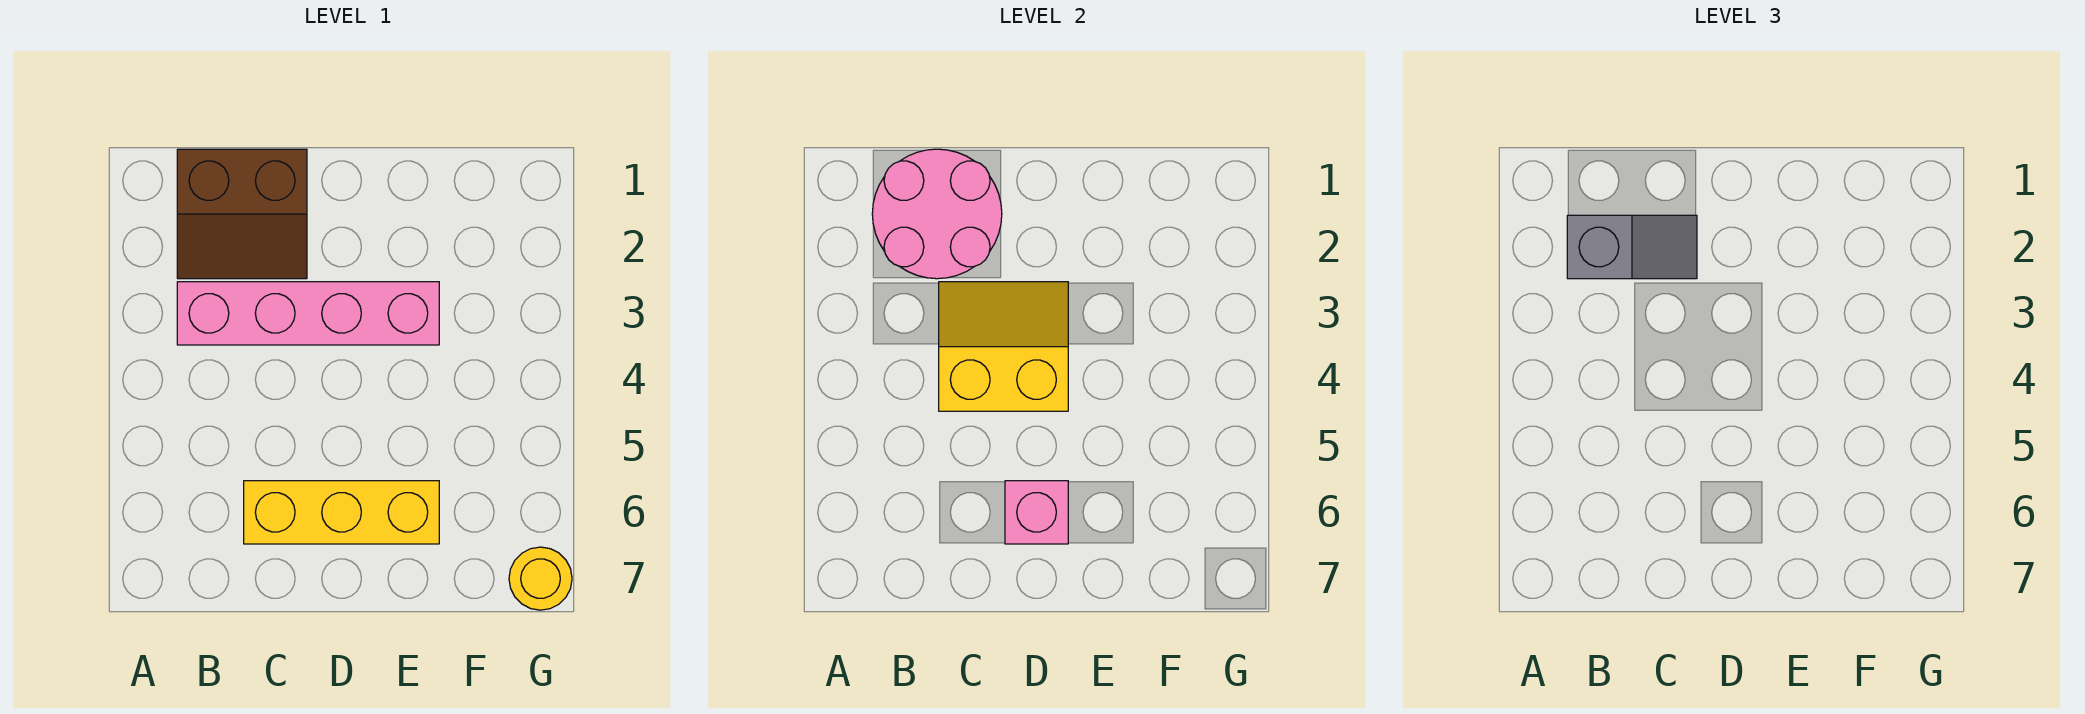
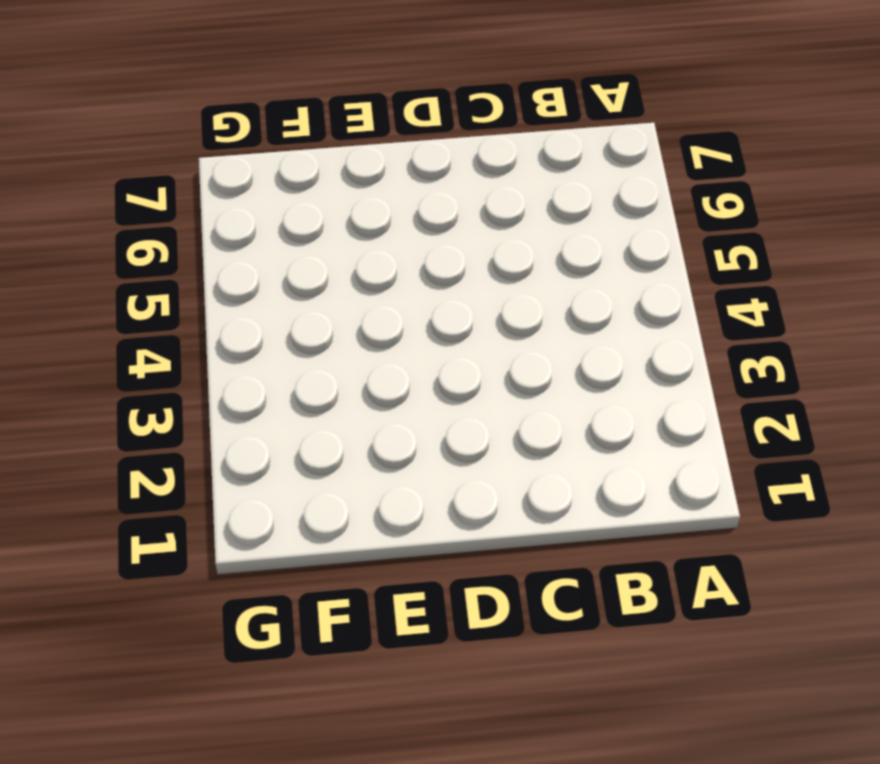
none -> brown slope B1:C2 level 1 top 1
none -> pink brick B3:E3 level 1

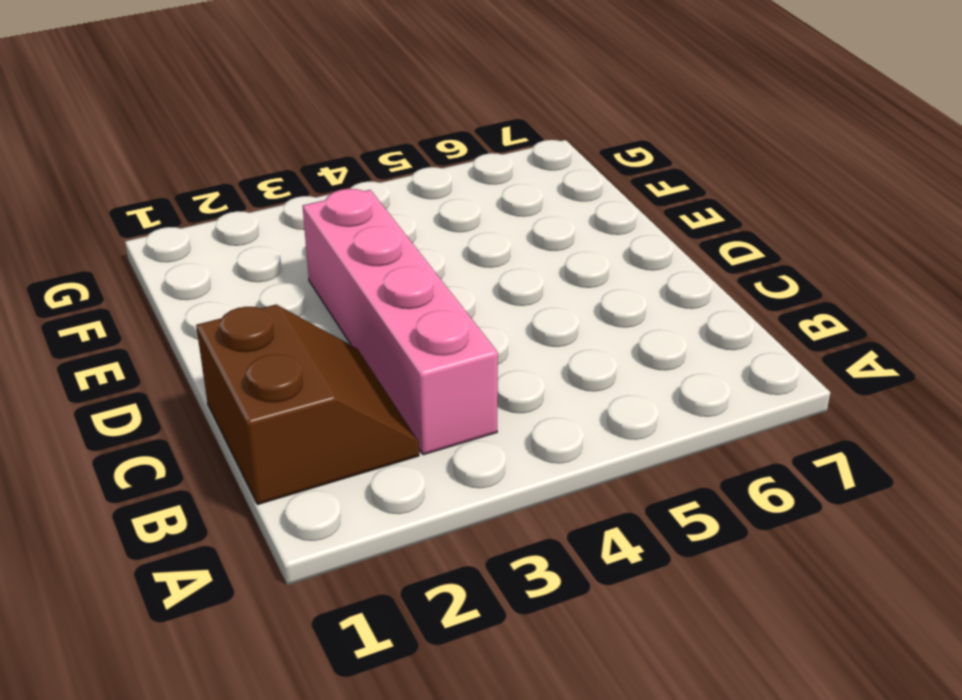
none -> yellow brick C6:E6 level 1
none -> yellow round brick G7 level 1

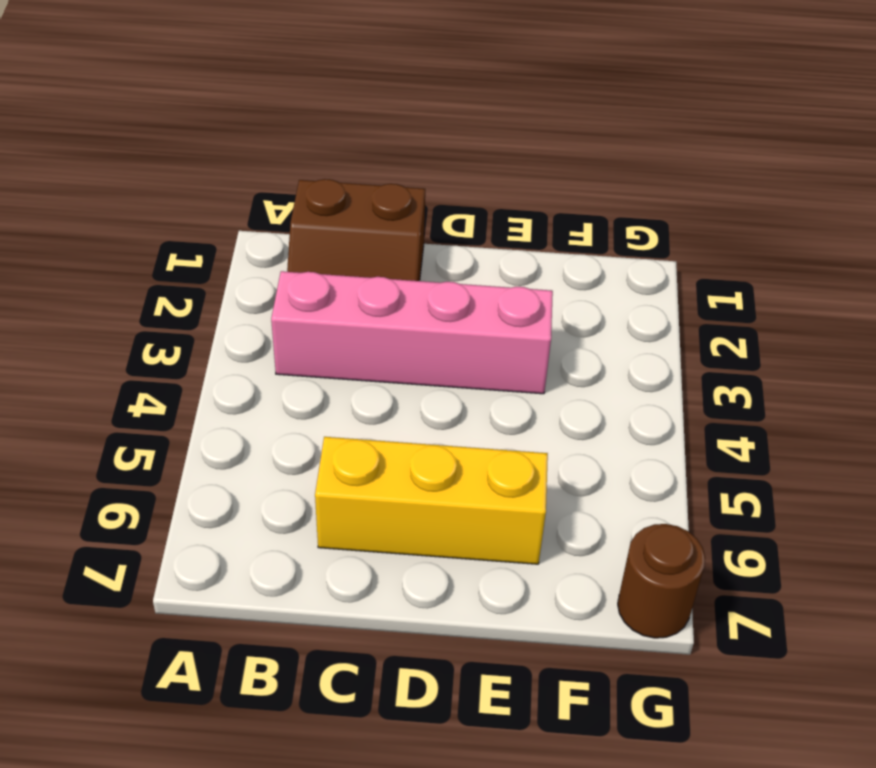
brown round brick G7 level 1 -> yellow round brick G7 level 1
none -> pink round brick B1:C2 level 2
none -> yellow slope C3:D4 level 2 top 4

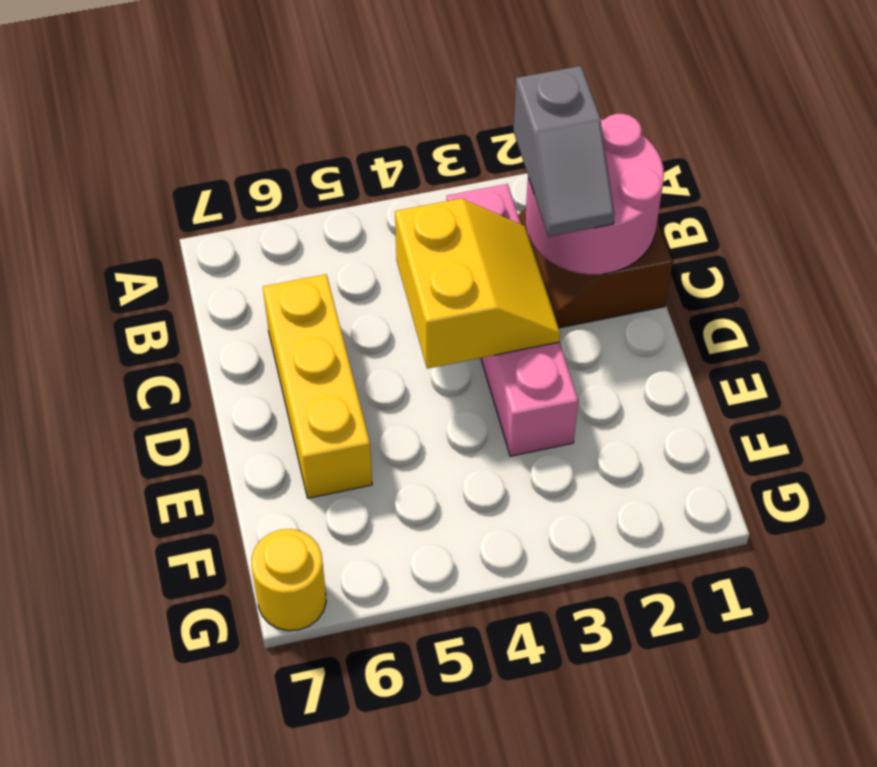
none -> pink brick D6 level 2

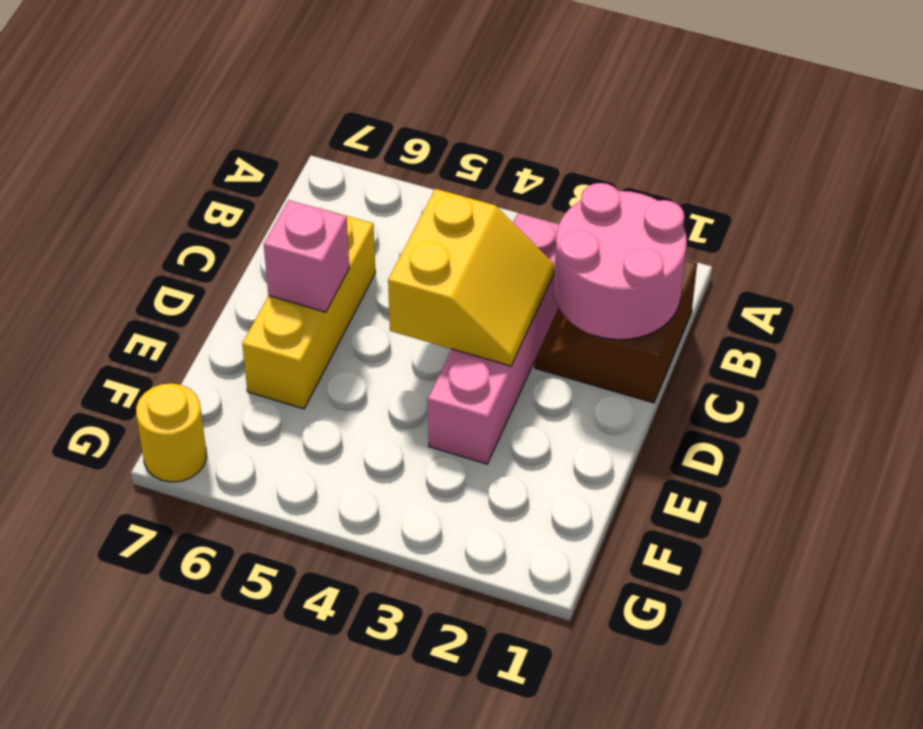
none -> grey slope B2:C2 level 3 top B

